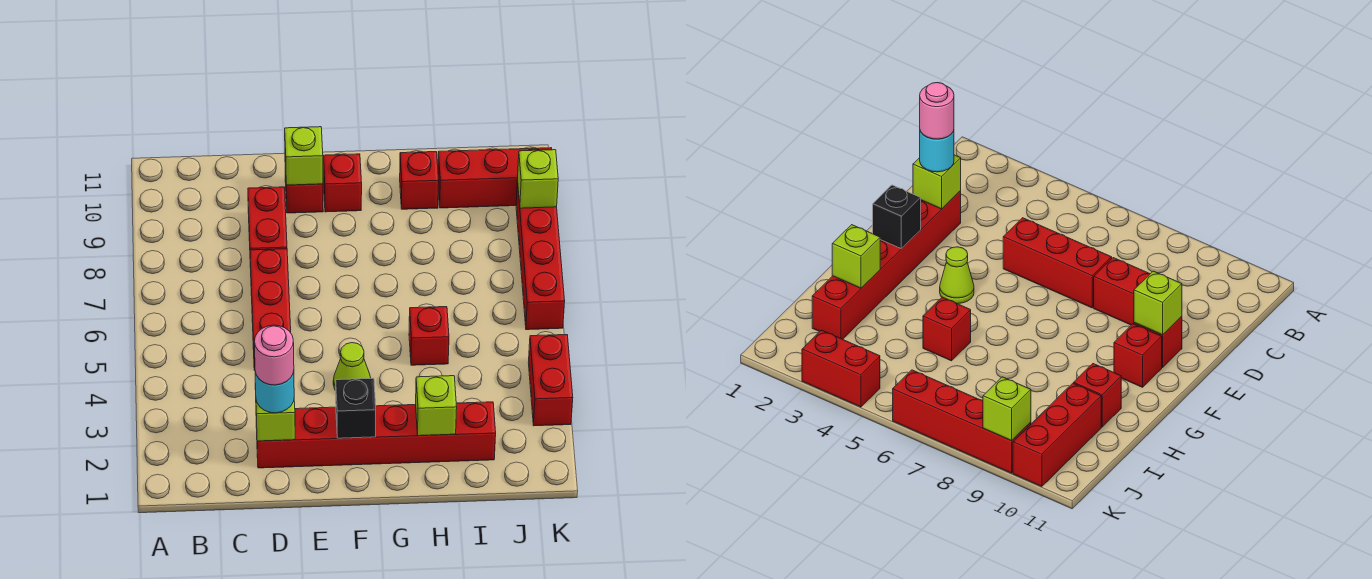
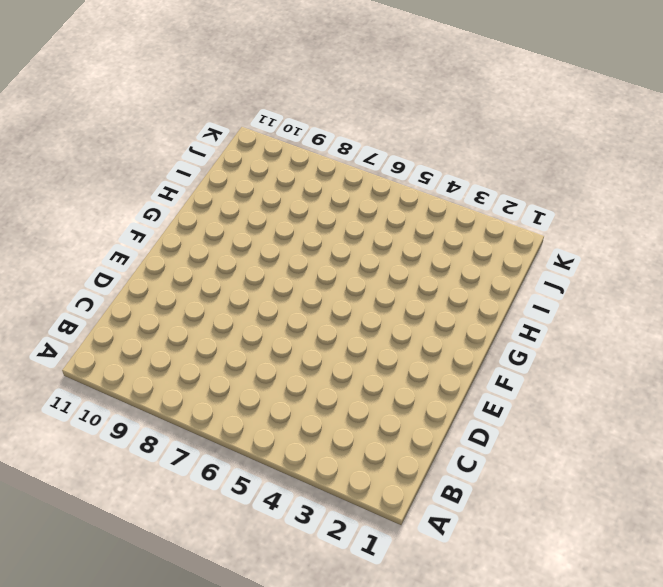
none -> red brick D2:I2 level 1
none -> red brick D5:D7 level 1
none -> red brick D8:D9 level 1

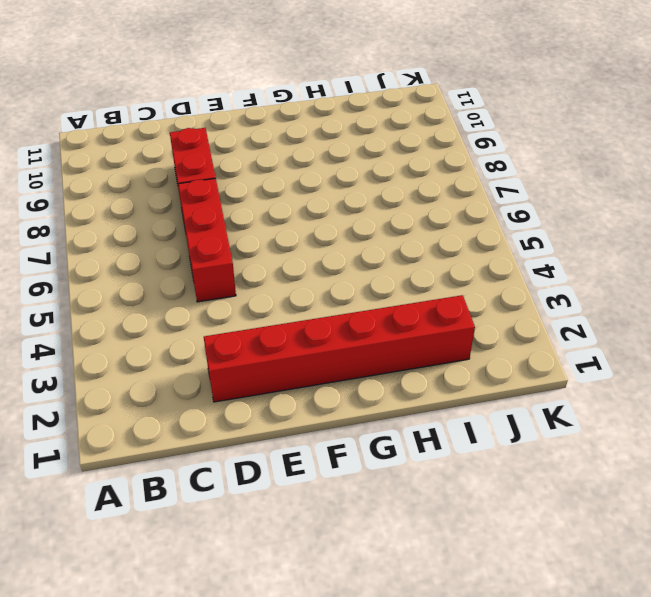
none -> red brick E10 level 1
none -> lime cone F4 level 1
none -> red brick F10 level 1

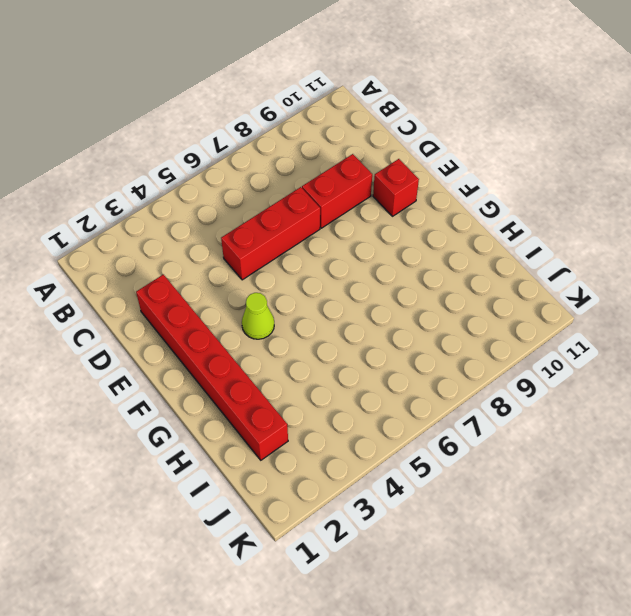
none -> red brick F10 level 1
none -> red brick H5 level 1
none -> red brick H10 level 1

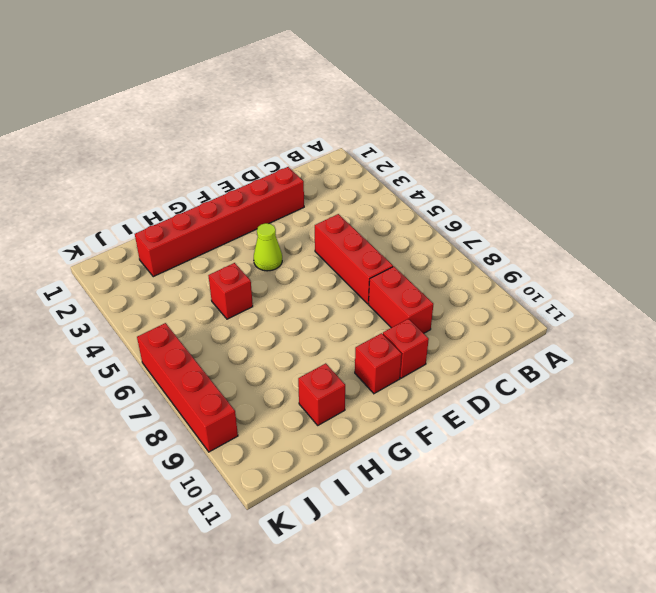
none -> red brick I10:K10 level 1
none -> red brick K3:K4 level 1
none -> lime brick D2 level 2

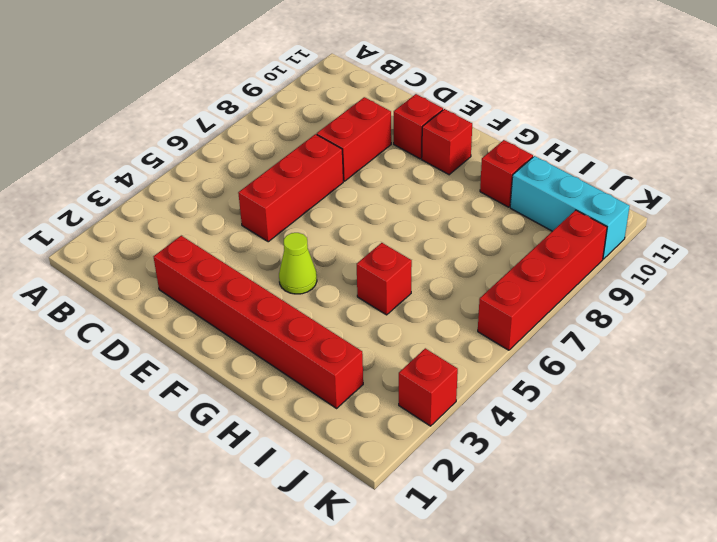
cyan brick I10:K10 level 1 -> red brick I10:K10 level 1
red brick K3 level 1 -> red brick K3:K4 level 1
none -> lime brick D2 level 2
none -> lime brick E10 level 2
none -> black brick F2 level 2

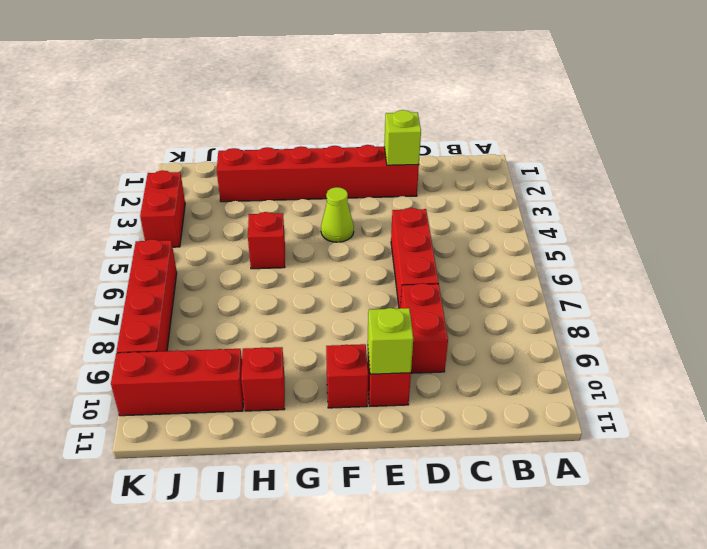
none -> black brick F2 level 2
none -> lime brick H2 level 2
none -> lime brick K9 level 2

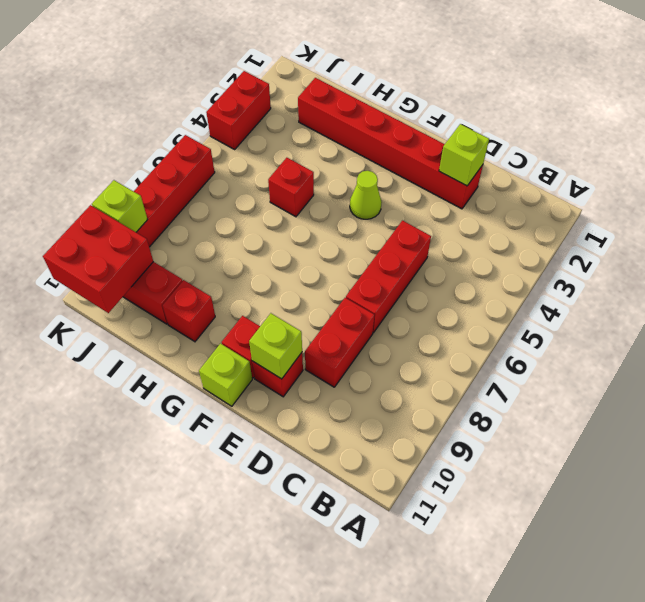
lime brick F11 level 1 -> lime brick H2 level 2
red brick J10:K11 level 2 -> none
none -> black brick F2 level 2
none -> cyan round brick D2 level 3
none -> pink round brick D2 level 4

